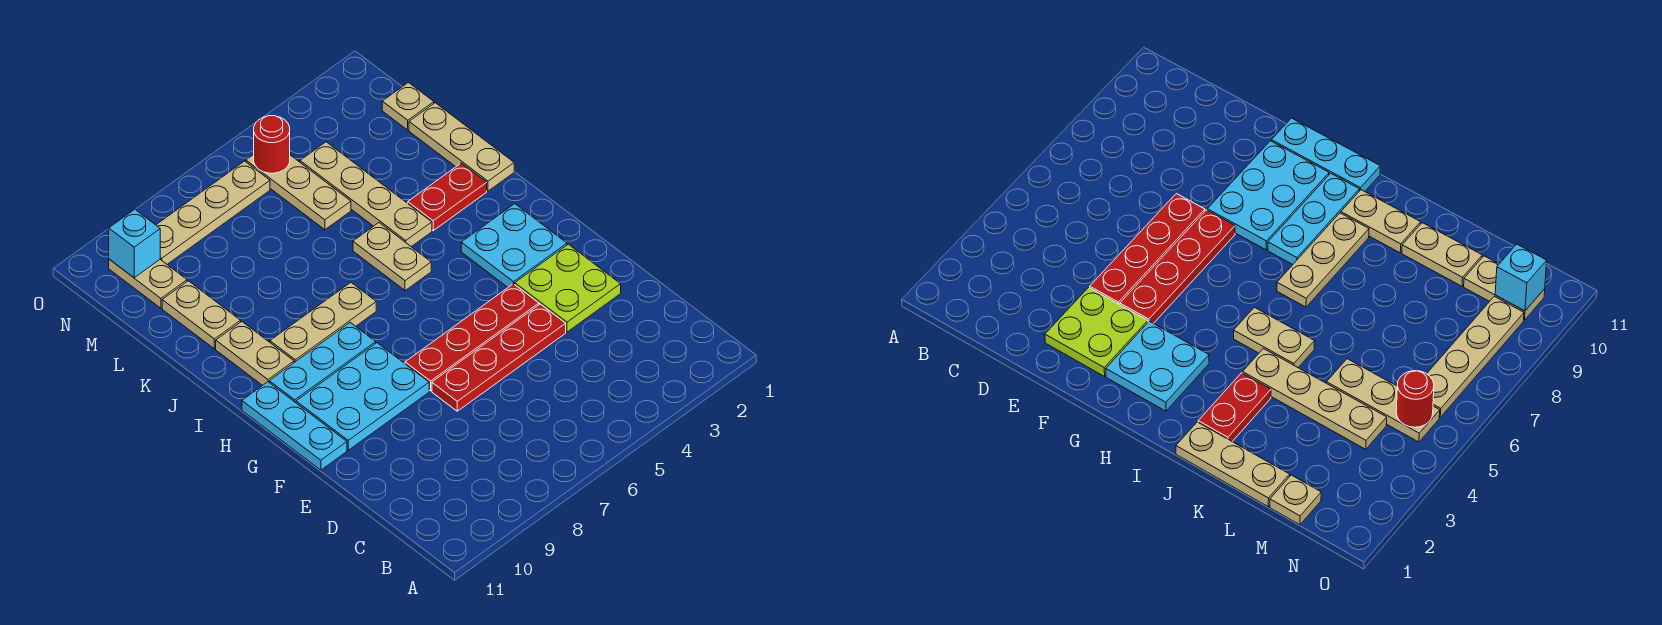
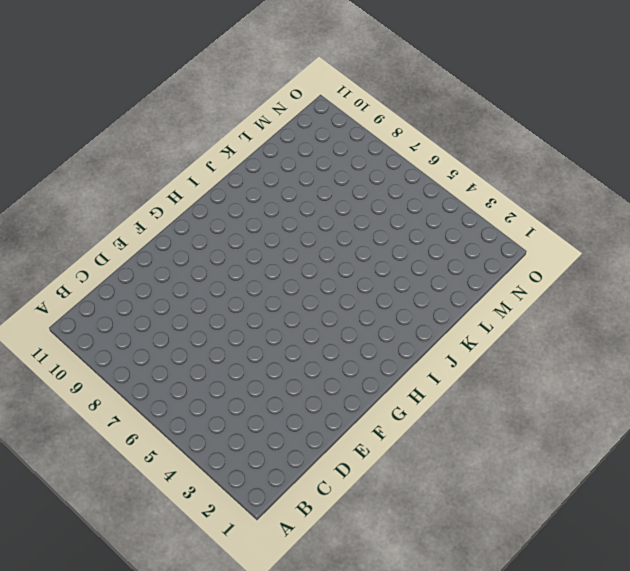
none -> lime plate E2:F3 level 1
none -> red plate E4:E7 level 1
none -> red plate F4:F7 level 1

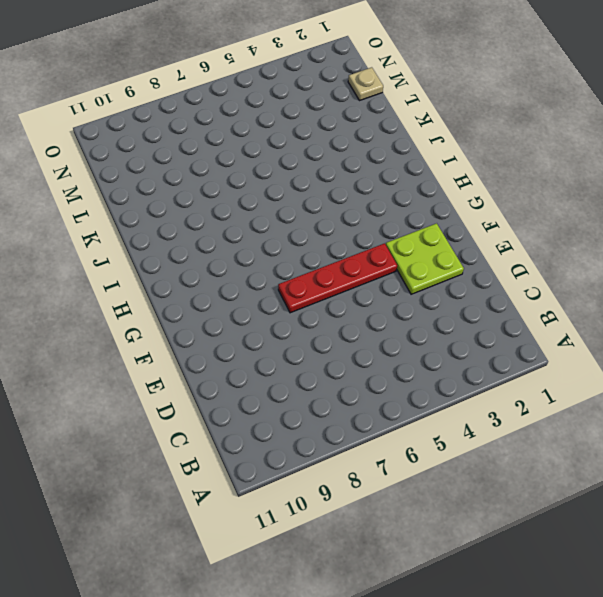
none -> red plate E4:E7 level 1
none -> cyan plate F8:G10 level 1
none -> cyan plate F11:H11 level 1

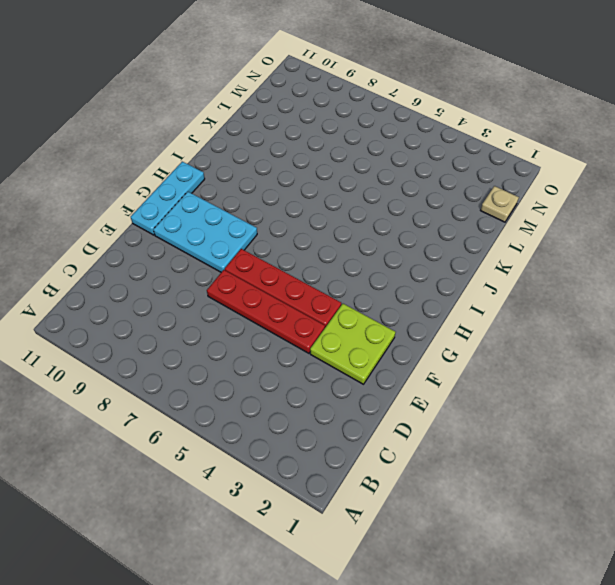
none -> cyan plate G2:H3 level 1
none -> cyan plate H8:H10 level 1
none -> tan plate I5:J5 level 1

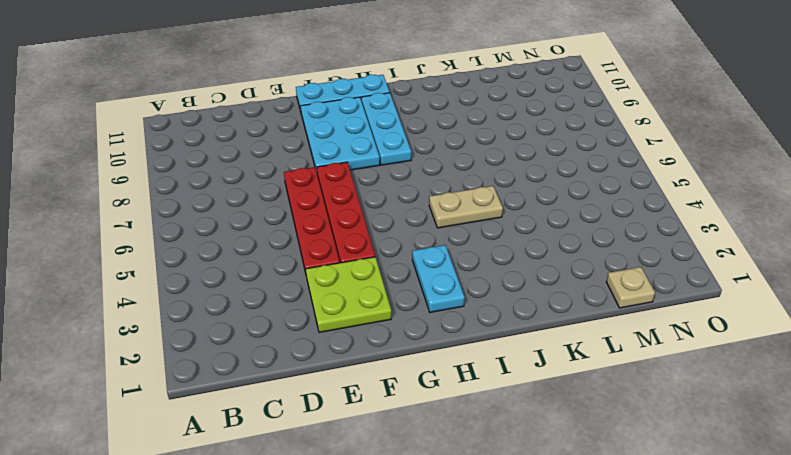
cyan plate H2:H3 level 1 -> cyan plate G2:H3 level 1
none -> tan plate I7:I9 level 1
none -> tan plate I10:J10 level 1
none -> tan plate J1:L1 level 1

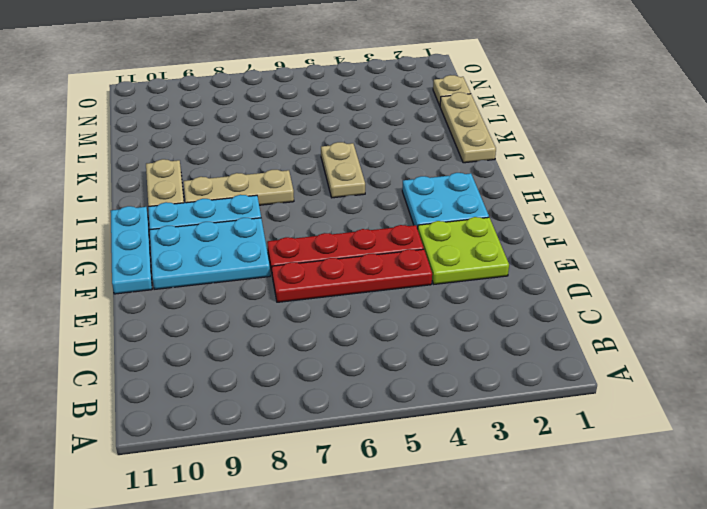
none -> red plate J2:J3 level 1
none -> tan plate J4:M4 level 1
none -> tan plate K10:L10 level 1

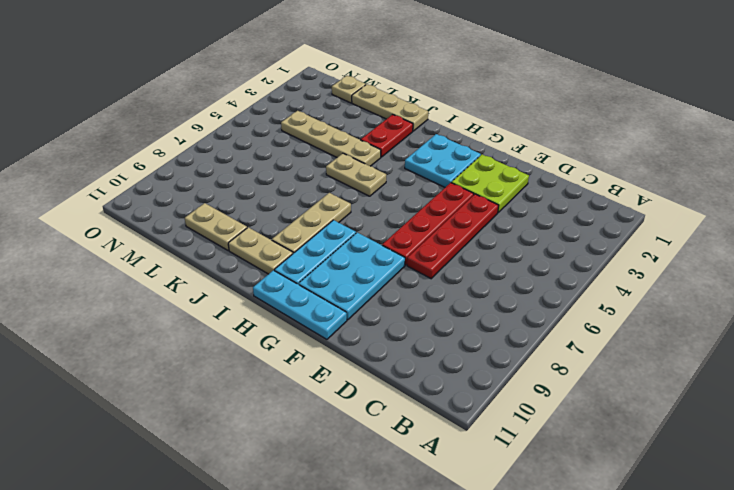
none -> tan plate L5:N5 level 1
none -> tan plate M10:N10 level 1
none -> tan plate N6:N9 level 1

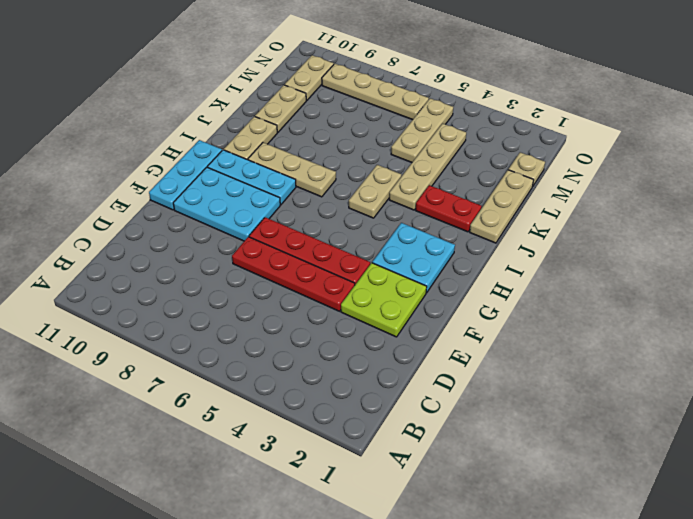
none -> red round brick N5 level 2
none -> cyan brick N10 level 2

